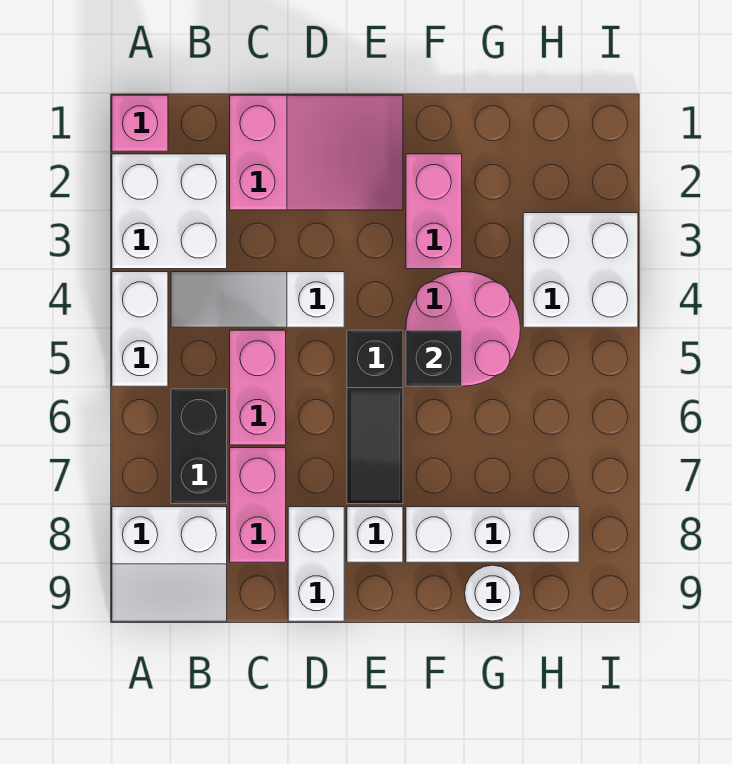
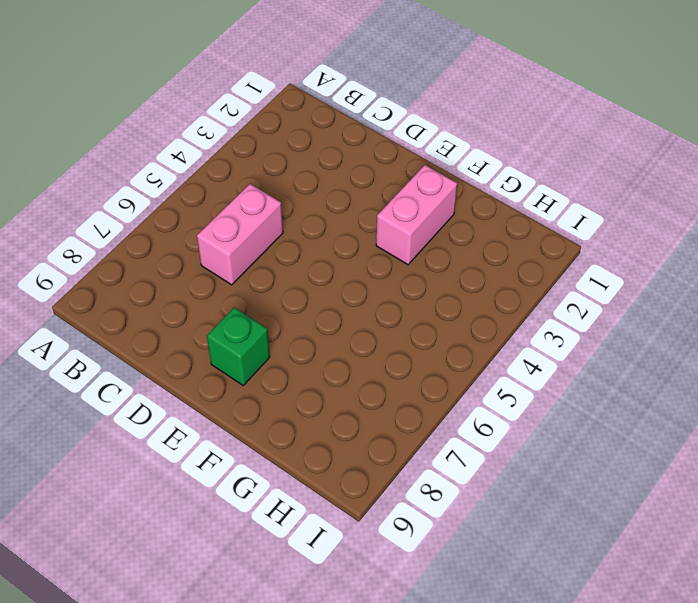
green brick E8 level 1 -> white brick E8 level 1
none -> pink brick A1 level 1
none -> white brick A2:B3 level 1
none -> white brick A4:A5 level 1

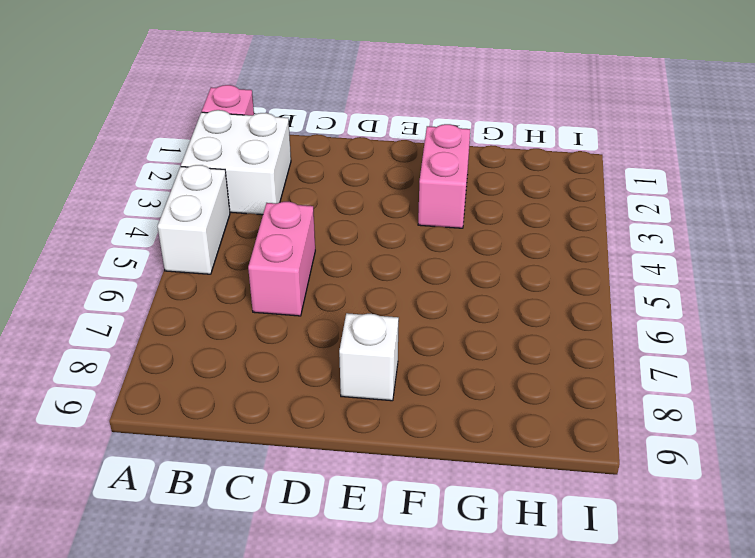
none -> white slope A8:B9 level 1 top 8
none -> white slope B4:D4 level 1 top D
none -> black brick B6:B7 level 1

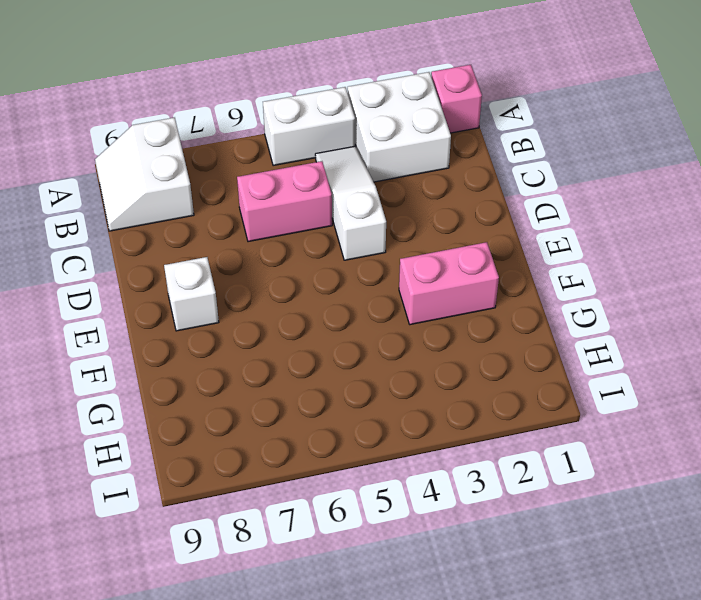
none -> black brick B6:B7 level 1
none -> pink slope C1:E2 level 1 top C
none -> pink brick C7:C8 level 1

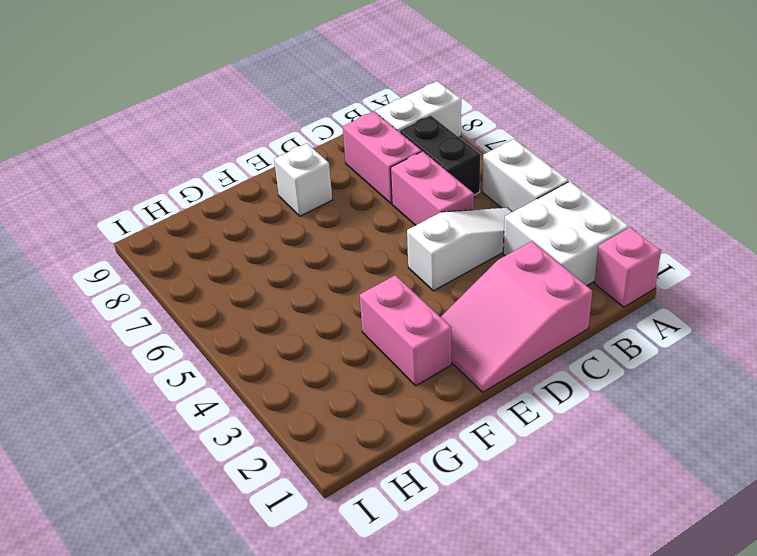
none -> white brick D8:D9 level 1
none -> black slope E5:E7 level 1 top 5
none -> pink round brick F4:G5 level 1

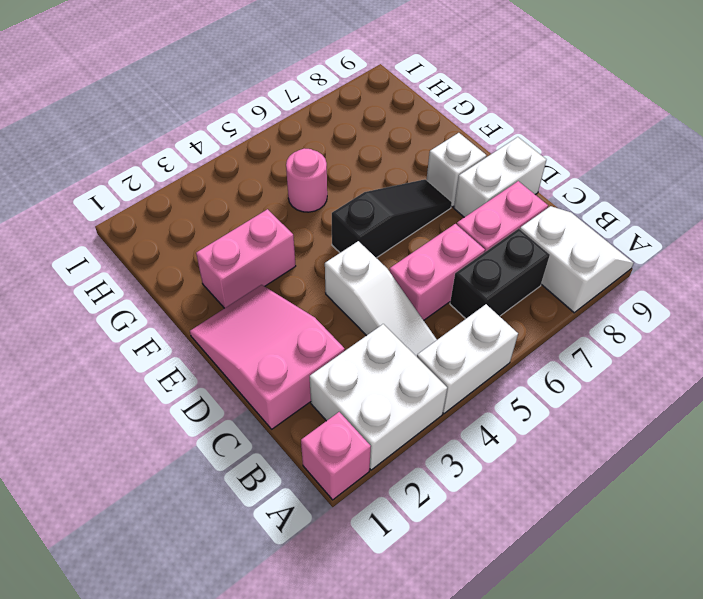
pink round brick G5 level 1 -> pink round brick F4:G5 level 1
none -> white brick F8:H8 level 1
none -> white round brick G9 level 1
none -> white brick H3:I4 level 1

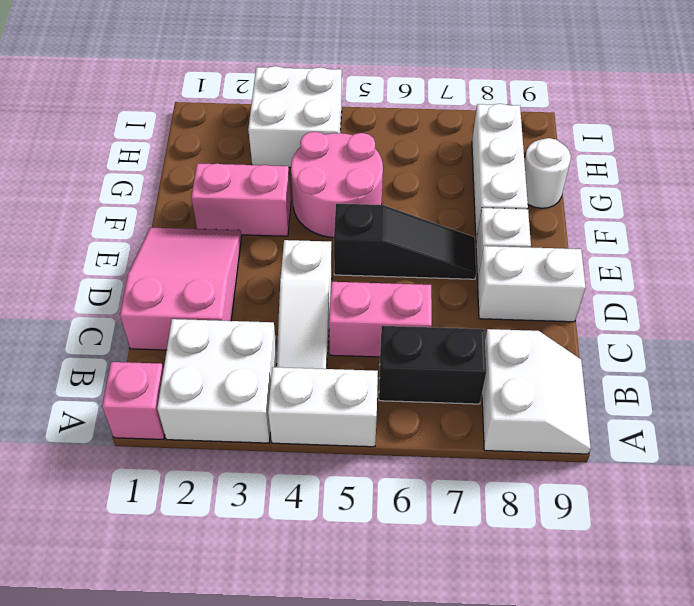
none -> pink brick C7:C8 level 1
none -> black brick F5 level 2

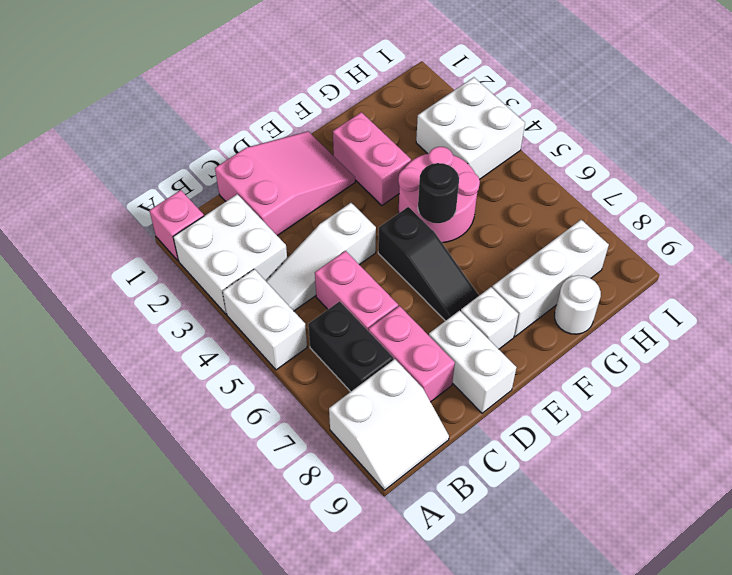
black round brick F5 level 2 -> black brick F5 level 2

